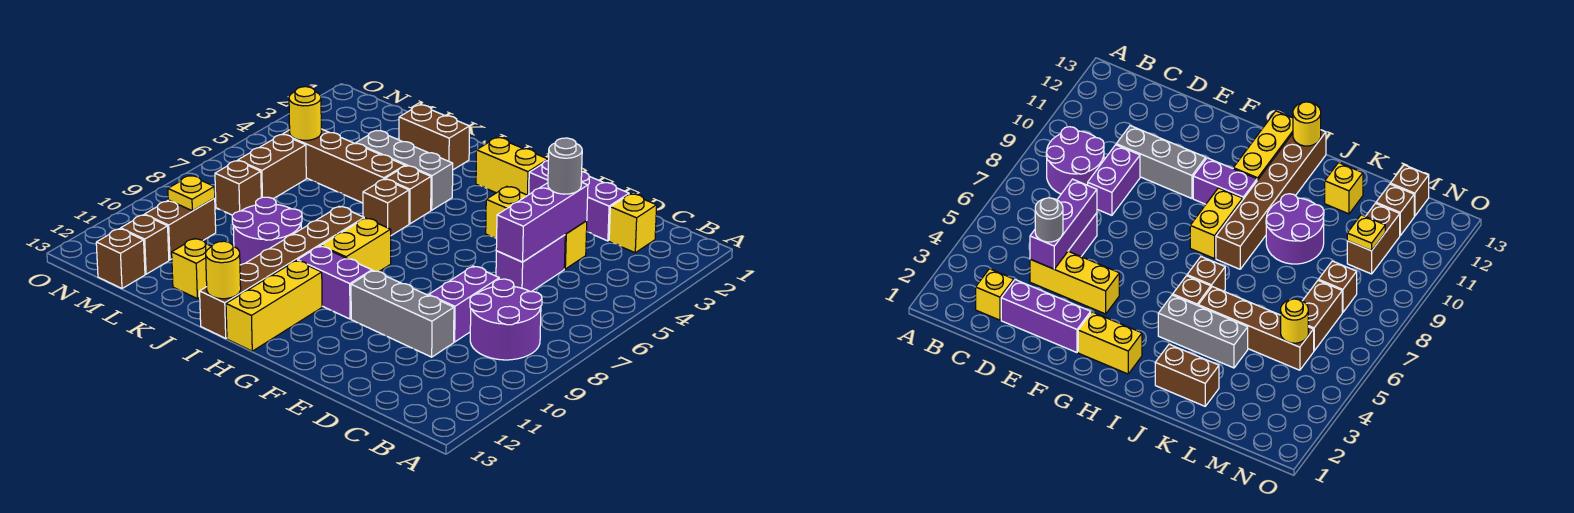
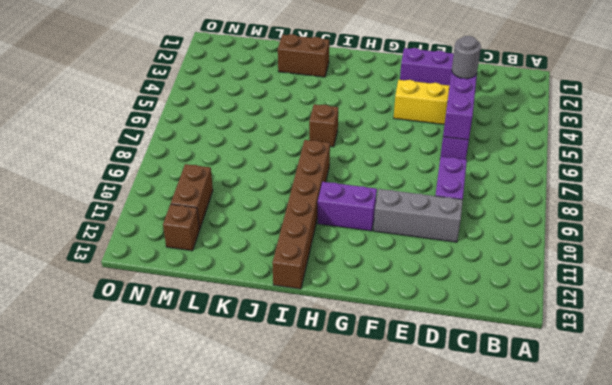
none -> purple round brick B8:C9 level 1
none -> yellow brick C2 level 1
none -> yellow brick G2:H2 level 1

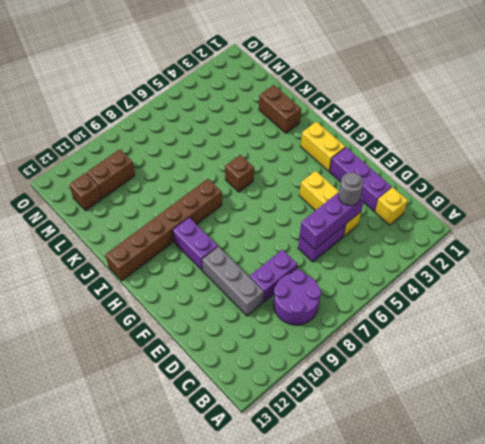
none -> yellow brick H8:H9 level 1
none -> yellow brick H11:H13 level 1
none -> grey brick I4:K4 level 1

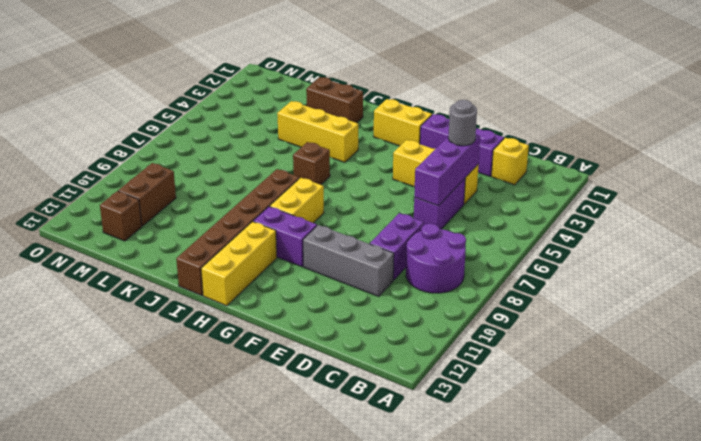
yellow brick I4:K4 level 1 -> grey brick I4:K4 level 1
none -> brown brick I5 level 1
none -> brown brick J5:M5 level 1
none -> purple round brick J9:K10 level 1

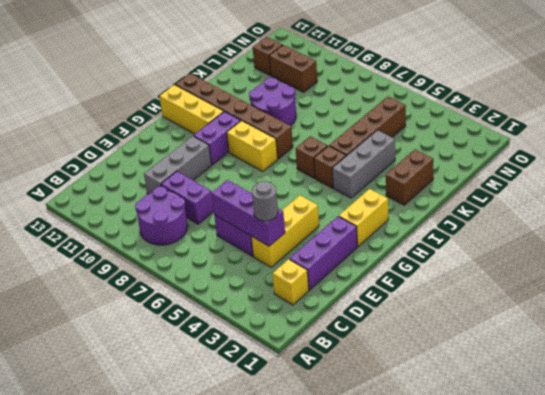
none -> yellow brick K12 level 1
none -> brown brick M6:M7 level 1
none -> brown brick M8 level 1

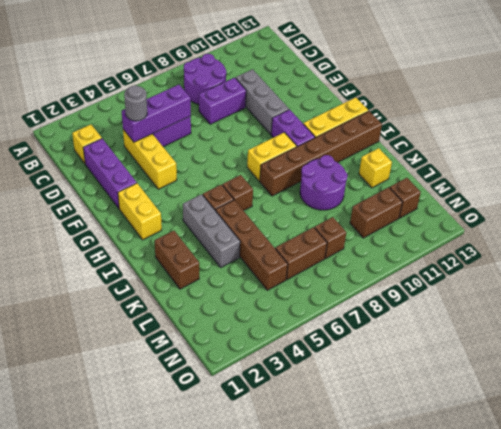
none -> brown brick M13 level 1
none -> yellow round brick I13 level 2
none -> yellow round brick M5 level 2

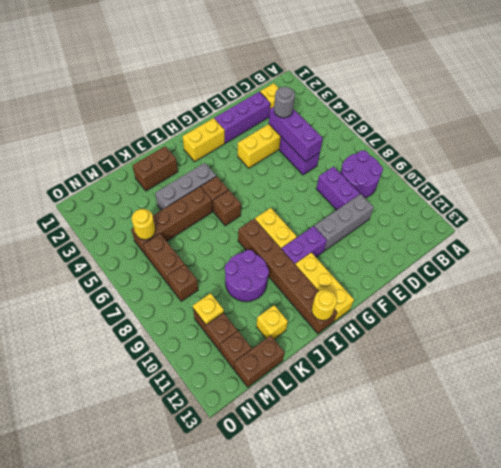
brown brick L13:M13 level 1 -> brown brick M13 level 1

